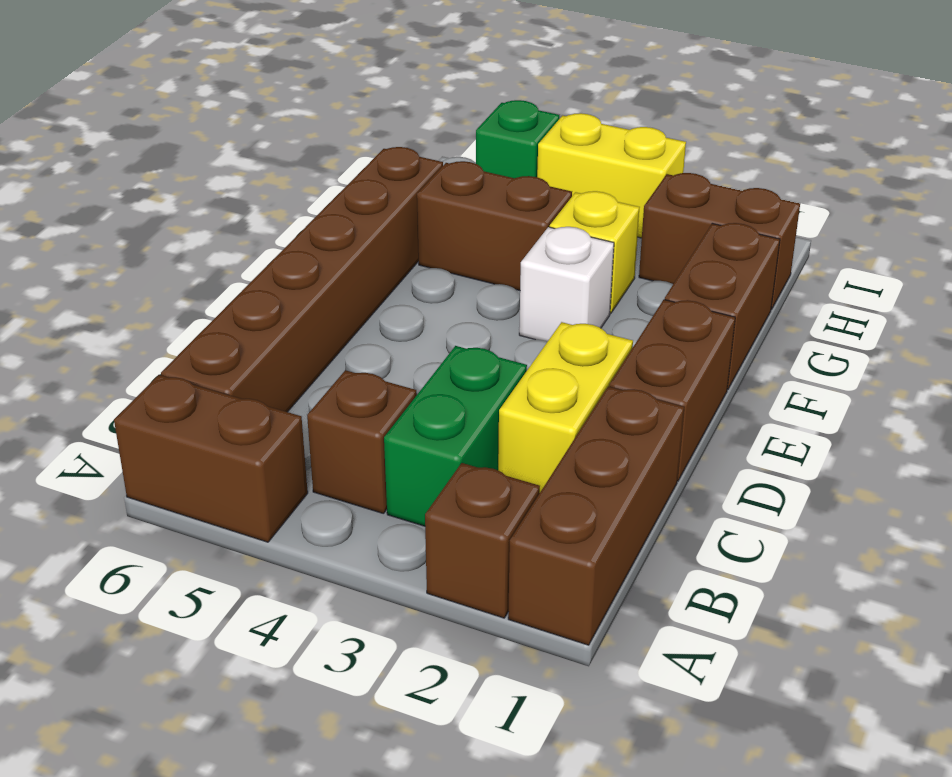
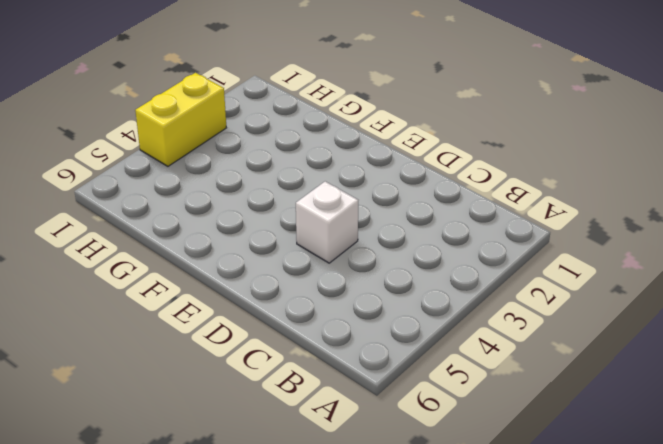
white brick D4 level 1 -> white brick F3 level 1
none -> brown brick A1:C1 level 1
none -> brown brick A2 level 1
none -> brown brick A5:A6 level 1

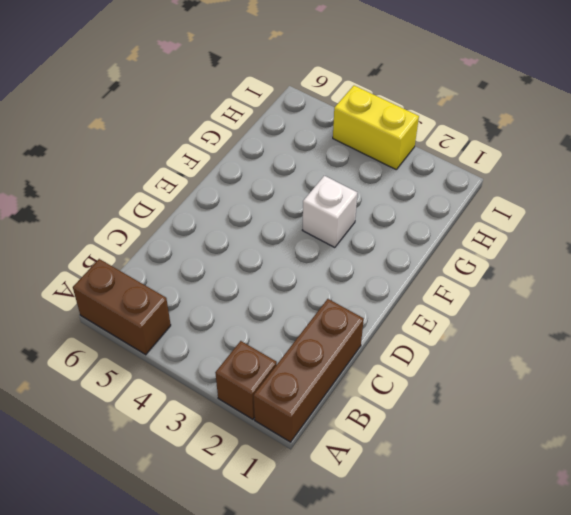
none -> green brick B3:C3 level 1
none -> brown brick B4 level 1
none -> brown brick B6:G6 level 1

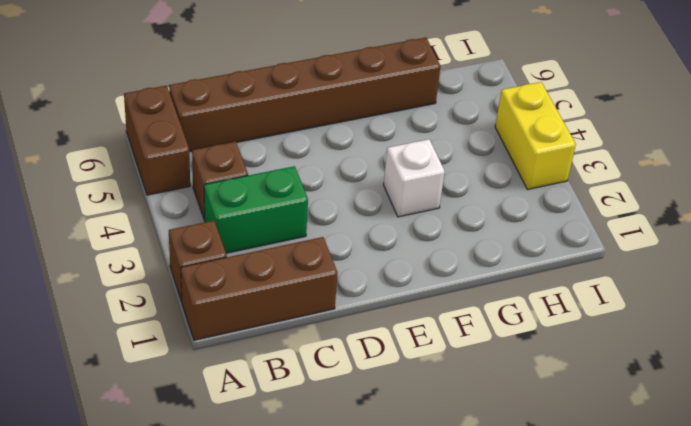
none -> yellow brick C2:D2 level 1
none -> brown brick D1:E1 level 1
none -> brown brick F1:G1 level 1

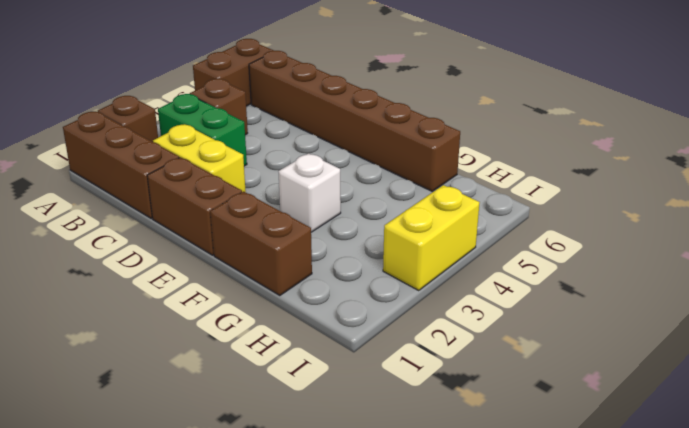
none -> yellow brick G3 level 1
none -> brown brick G4:G5 level 1
none -> brown brick H1:H2 level 1

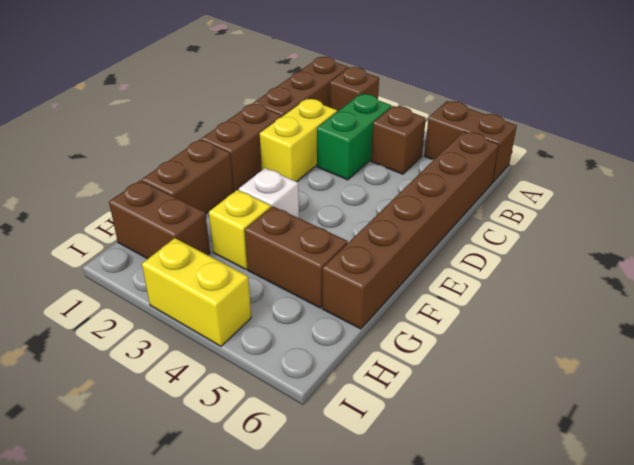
none -> green brick I5 level 1

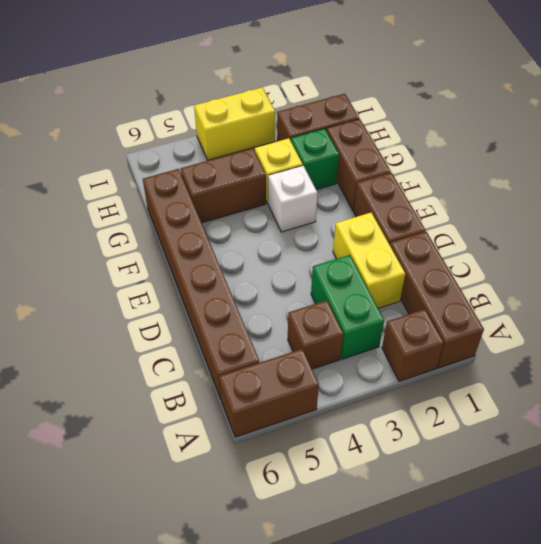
green brick G2 level 1 -> green brick I5 level 1

